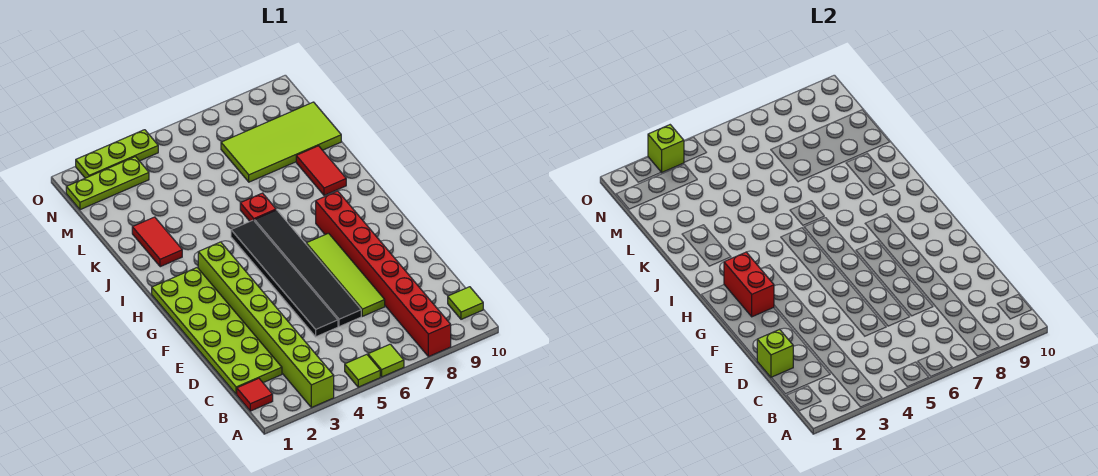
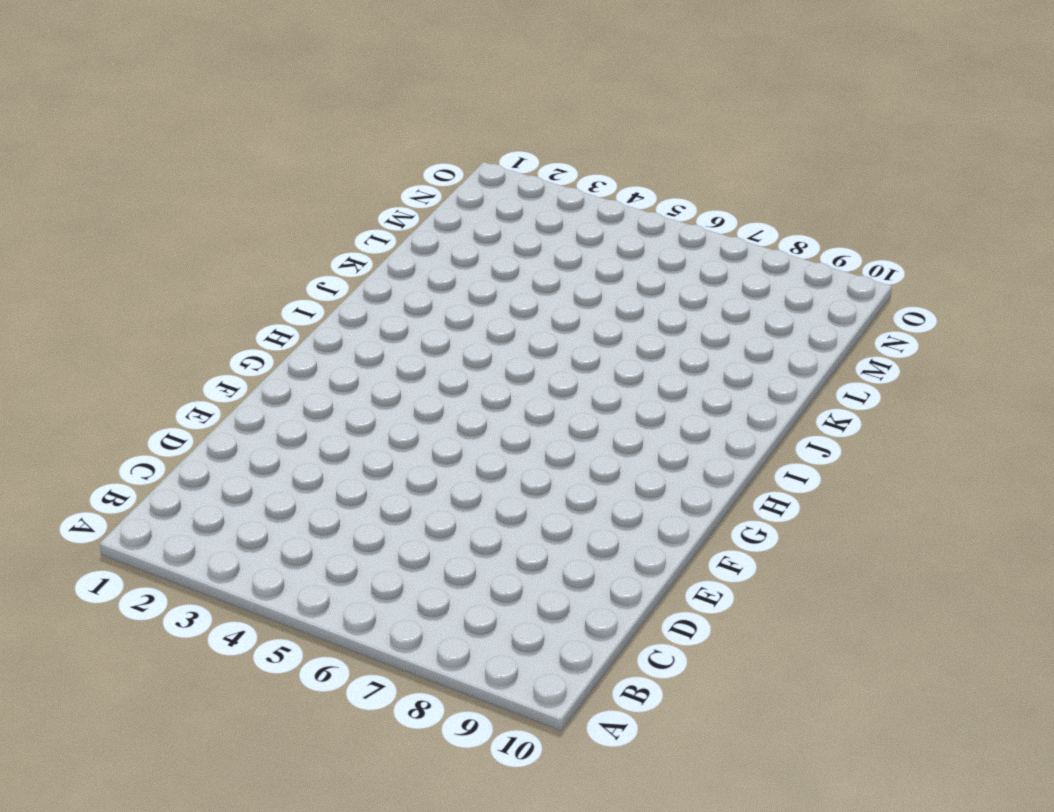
none -> lime brick A3:H3 level 1
none -> lime tile A5 level 1
none -> lime tile A6 level 1

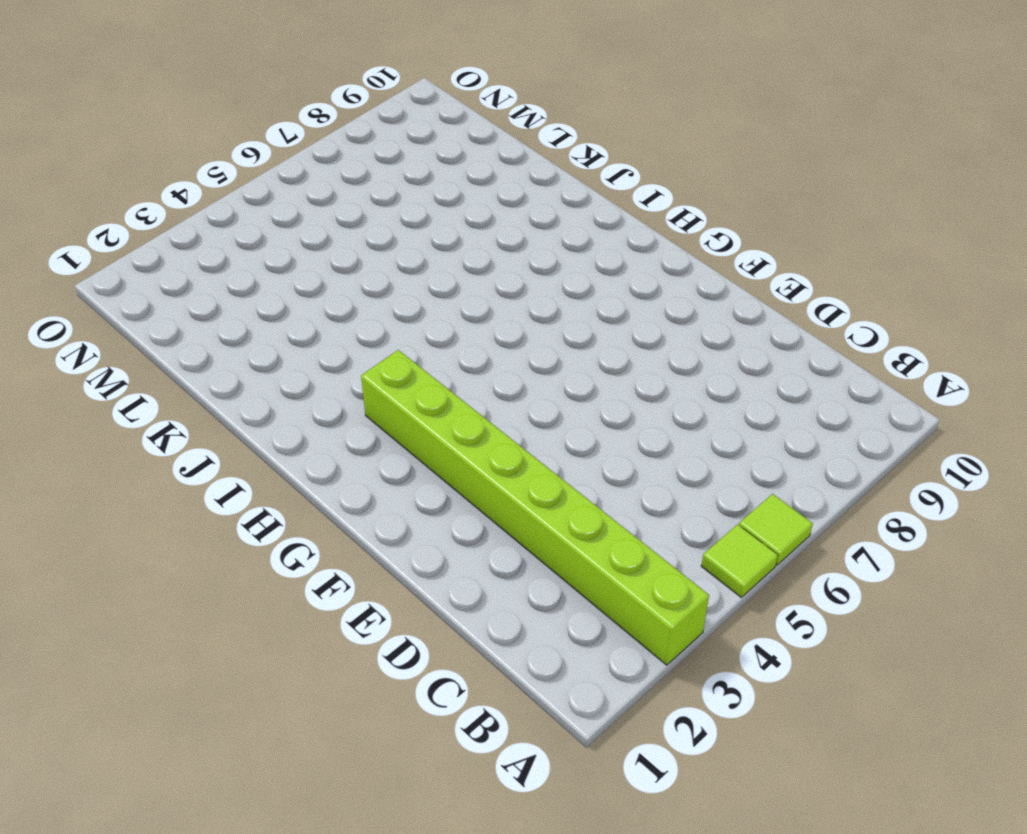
none -> red brick A8:H8 level 1
none -> red tile B1 level 1
none -> lime tile B10 level 1

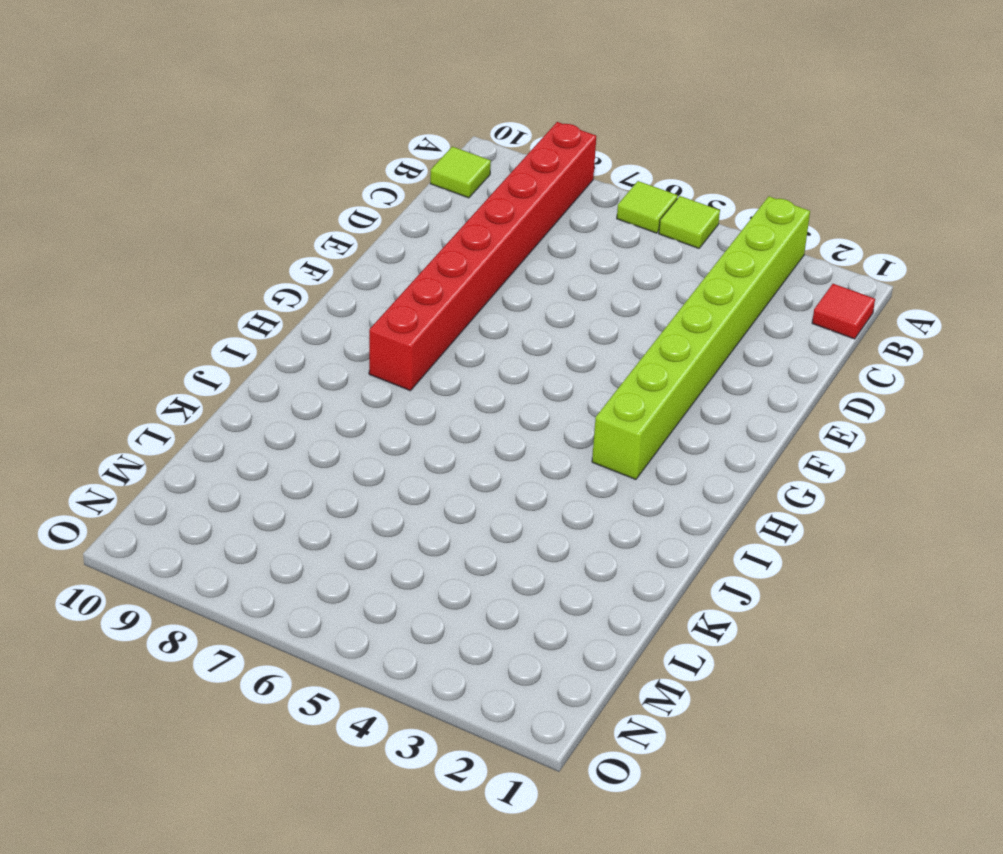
none -> lime plate C1:H2 level 1
none -> black tile D5:I5 level 1
none -> black tile D6:I6 level 1

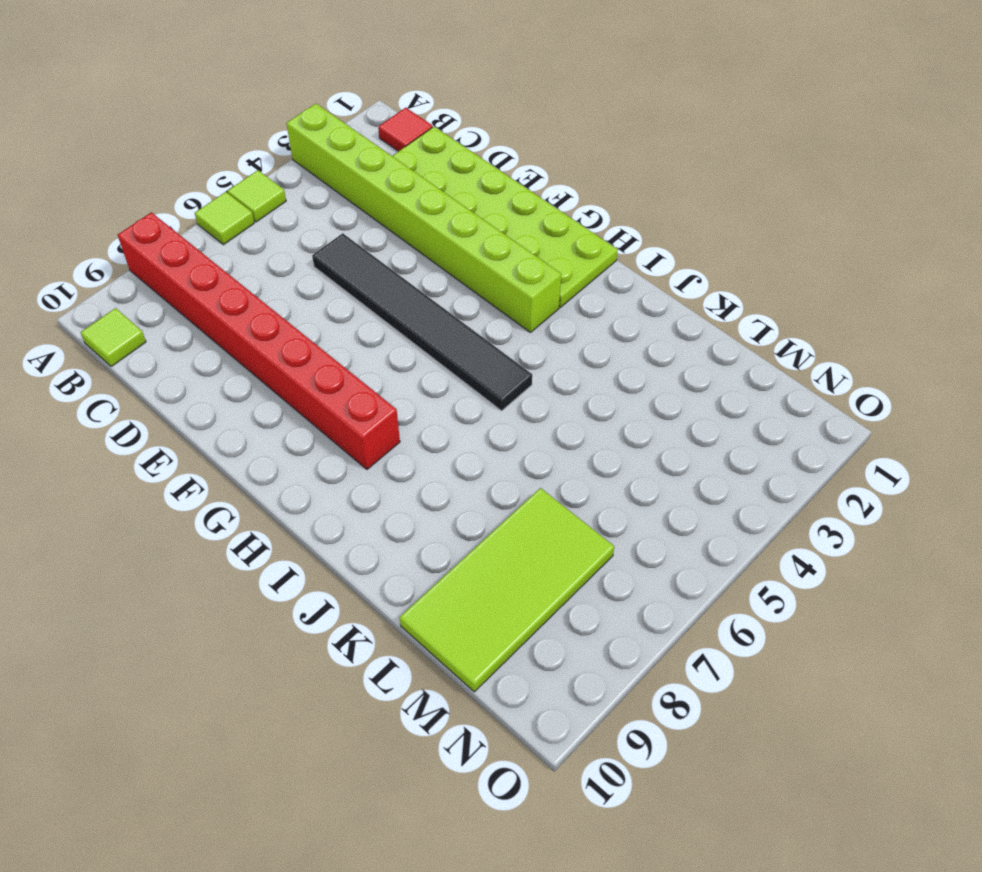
none -> black tile D6:I6 level 1
none -> lime tile D7:G7 level 1
none -> red tile J2:K2 level 1

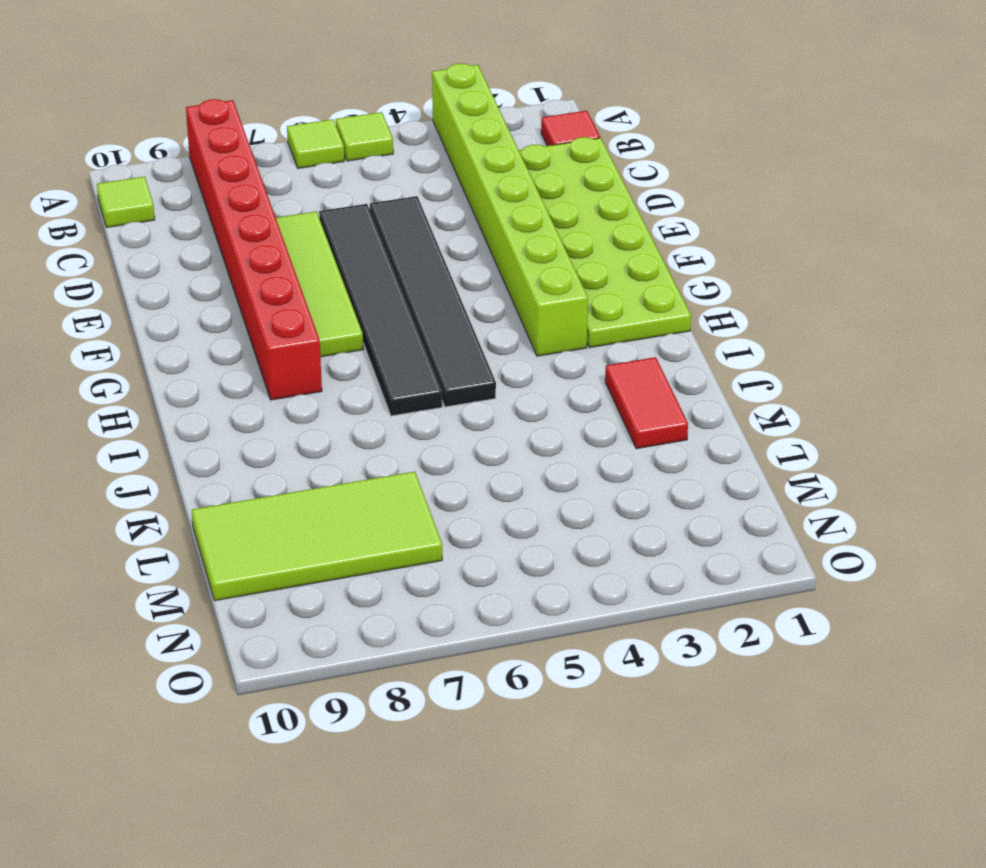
none -> red plate J6 level 1
none -> red tile J9:K9 level 1
none -> lime plate N1:N3 level 1

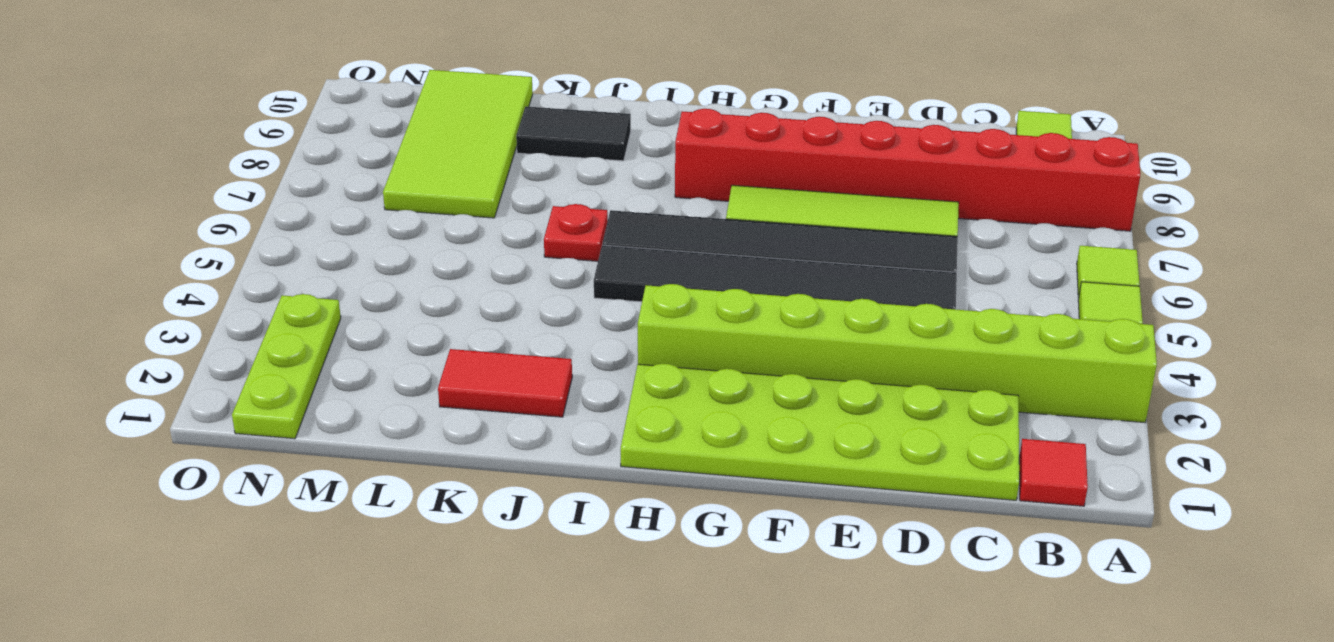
black tile J9:K9 level 1 -> red tile J9:K9 level 1
none -> lime plate O2:O4 level 1
none -> lime brick D1 level 2
none -> red brick G2:H2 level 2

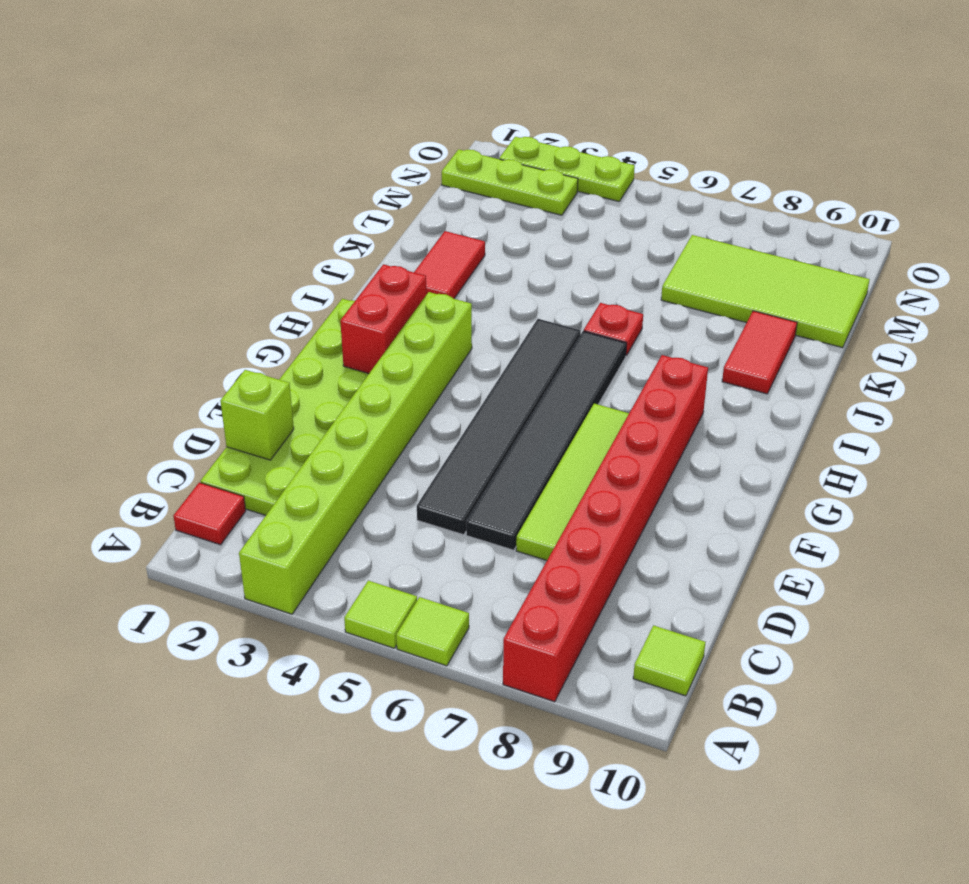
none -> lime brick O3 level 2

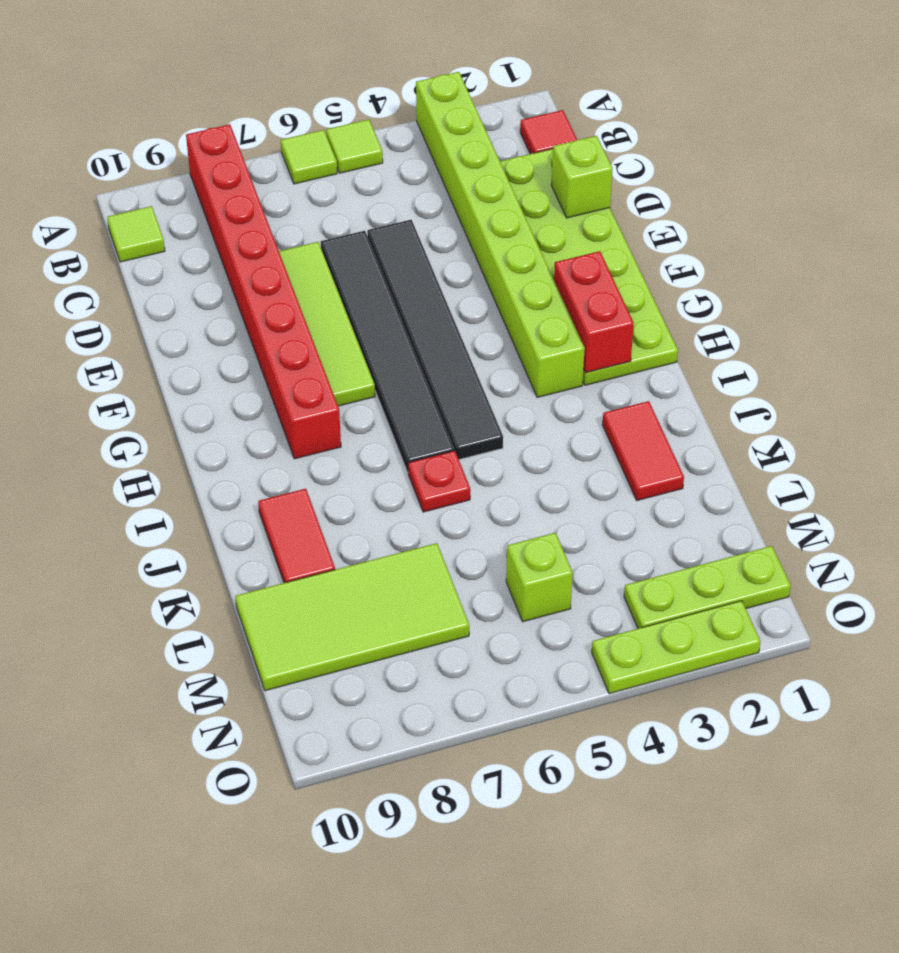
lime brick M5 level 1 -> lime brick O3 level 2

